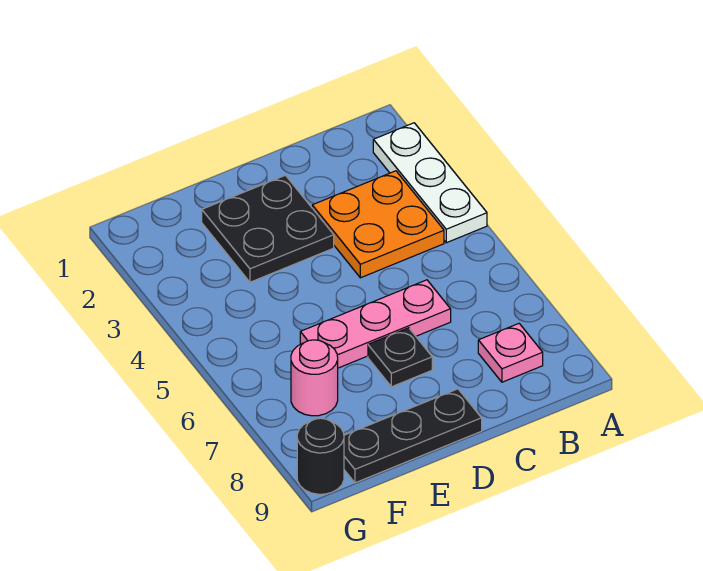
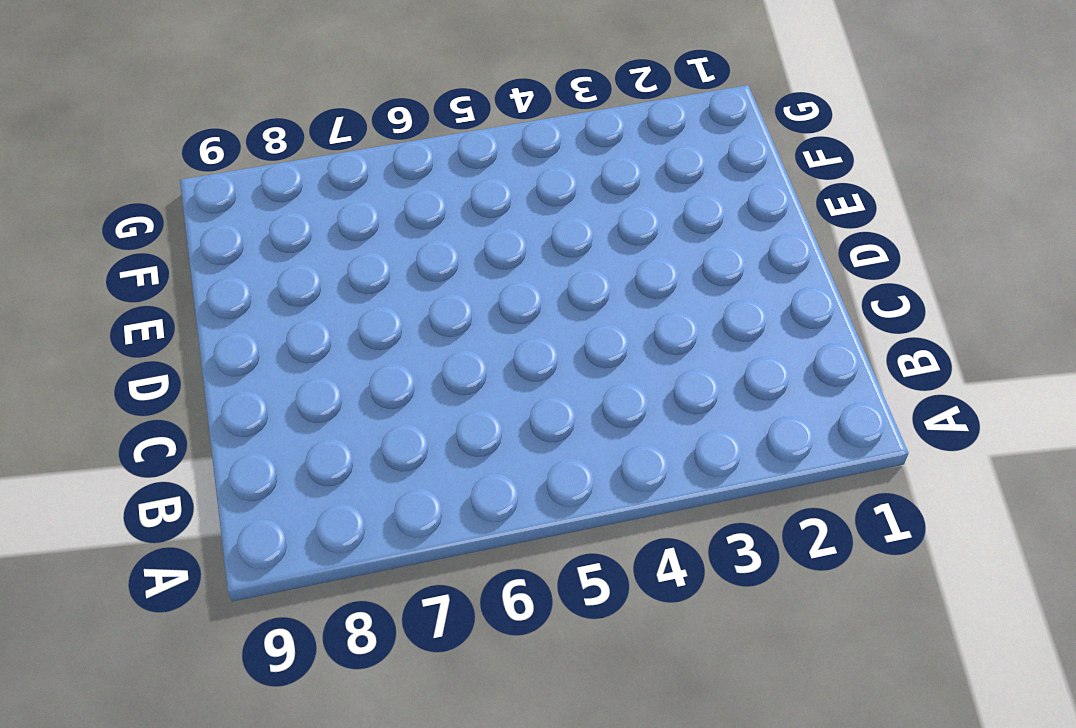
none -> white plate A2:A4 level 1
none -> orange plate B3:C4 level 1

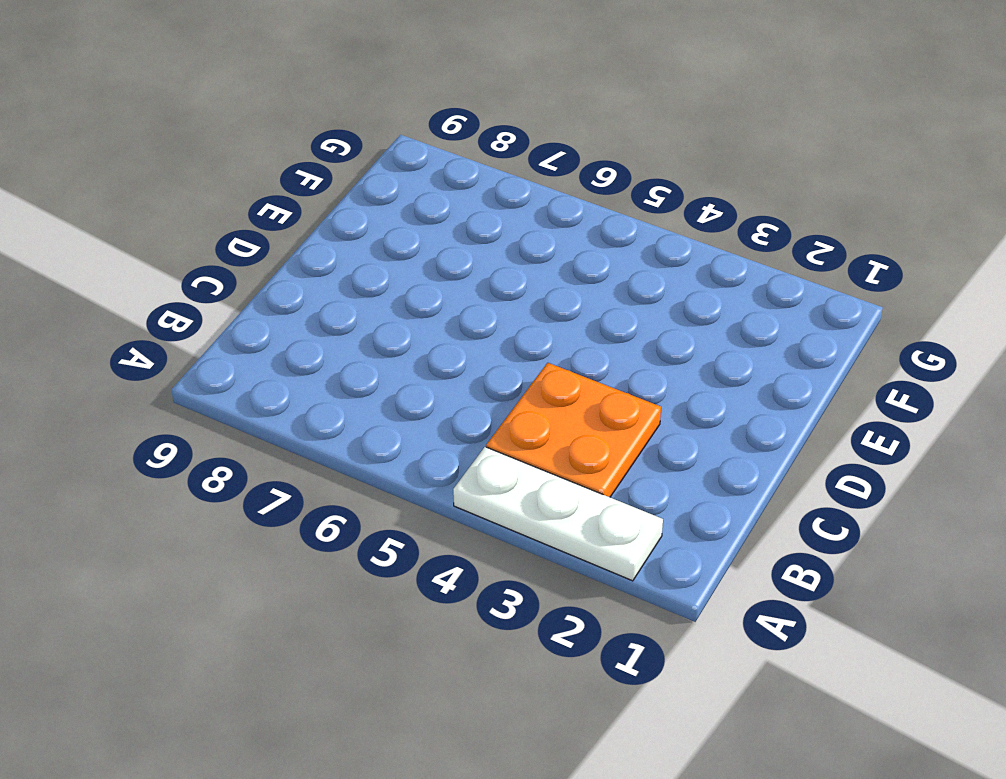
none -> pink plate B8 level 1
none -> pink plate C6:E6 level 1

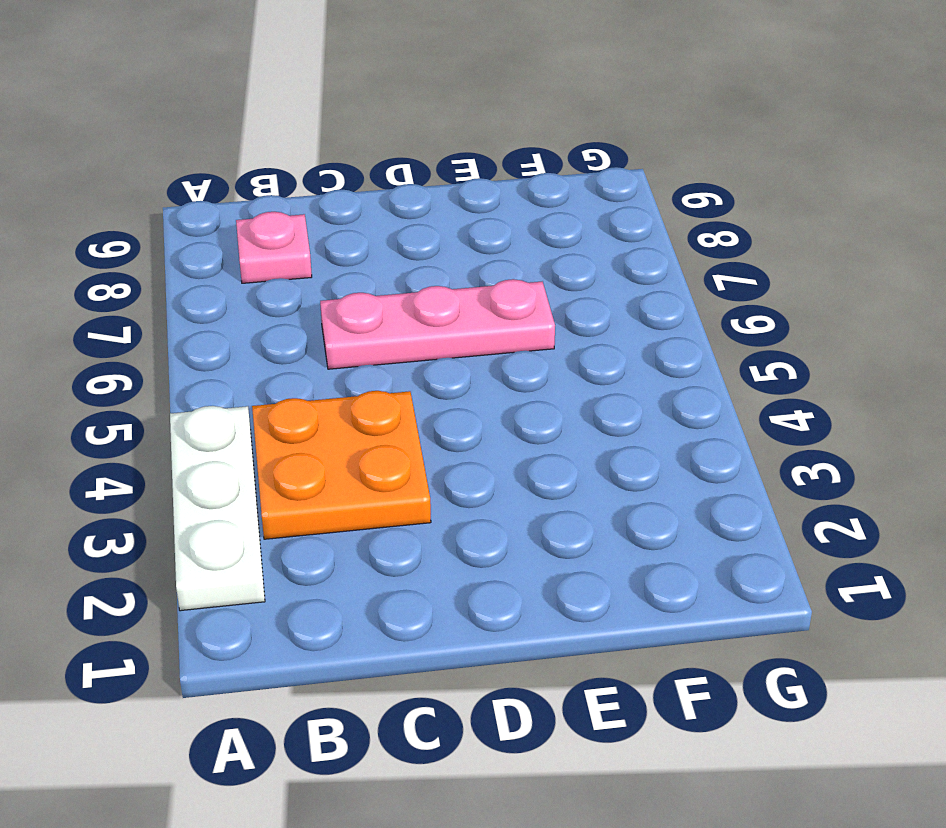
none -> black plate D2:E3 level 1
none -> black plate D7 level 1

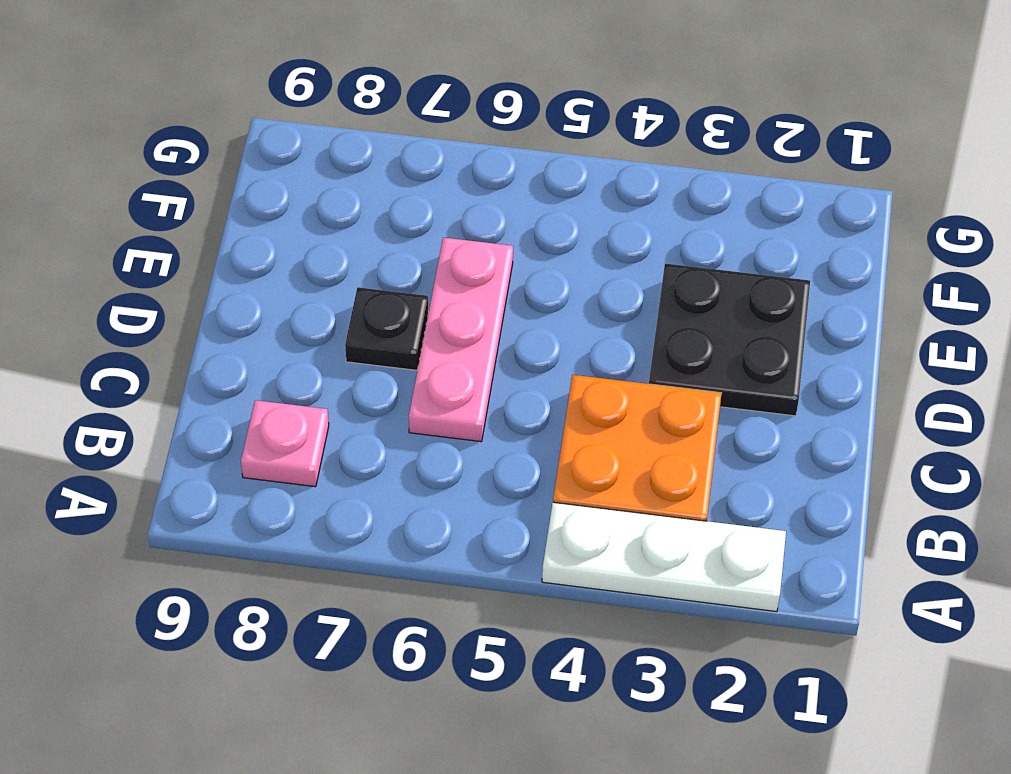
none -> black plate D9:F9 level 1
none -> pink round brick F7 level 1

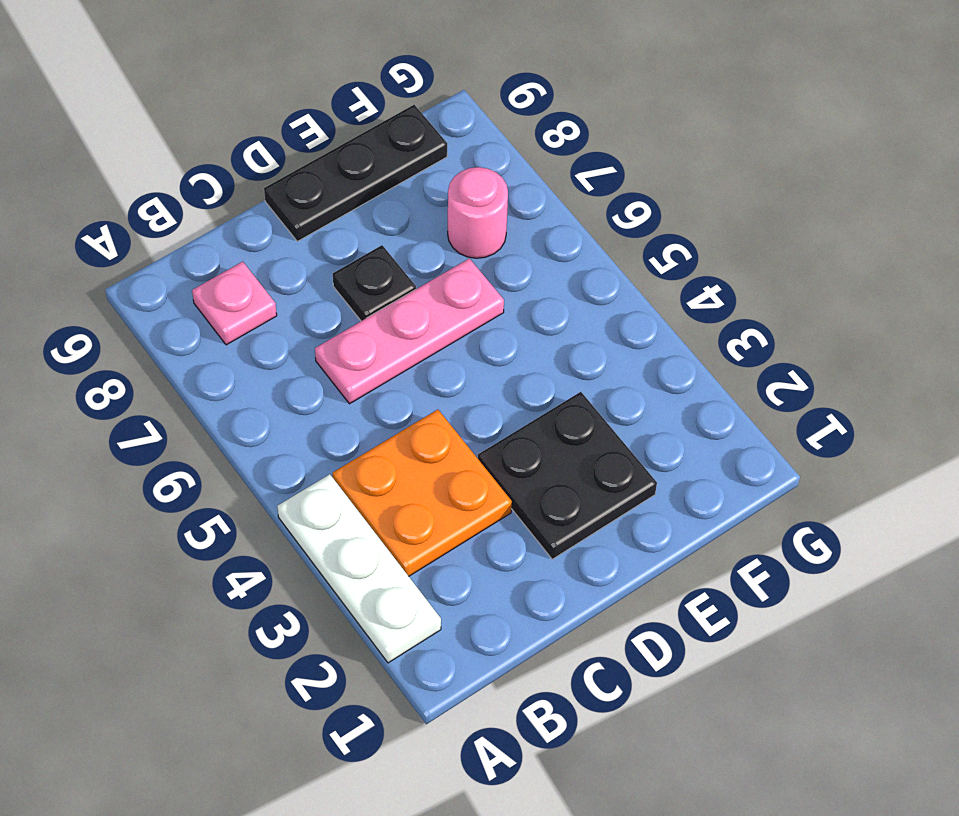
none -> black round brick G9 level 1

